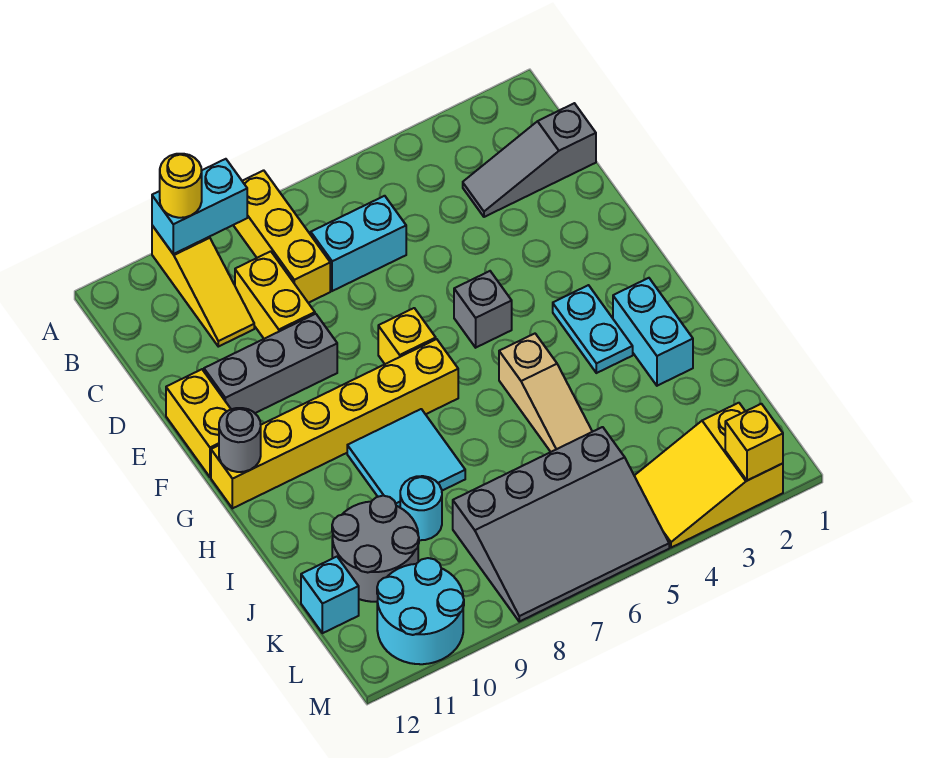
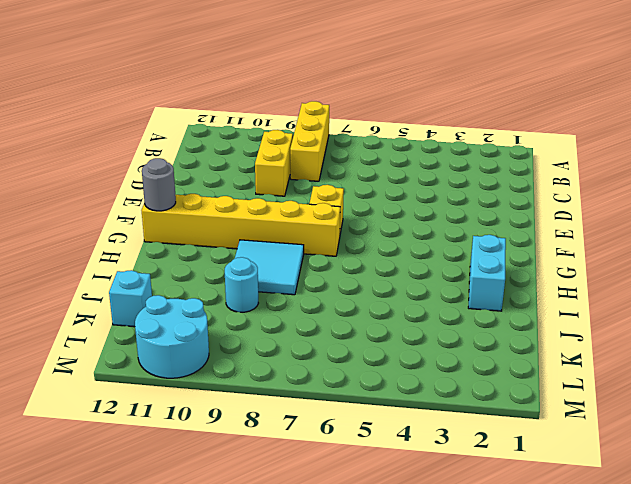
none -> yellow slope A10:C10 level 1 top A
none -> grey slope C1:C3 level 1 top 1
none -> cyan brick C6:C7 level 1

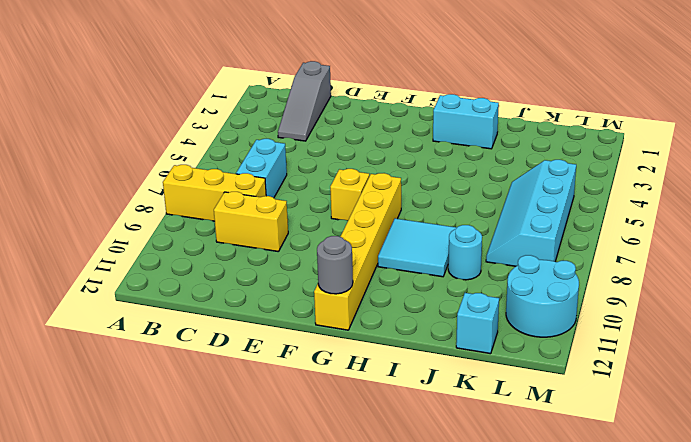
cyan slope K5:L8 level 1 top L -> grey slope K5:M8 level 1 top K
none -> yellow slope A10:C10 level 1 top A
none -> grey brick E9:E11 level 1
none -> yellow brick E12:F12 level 1

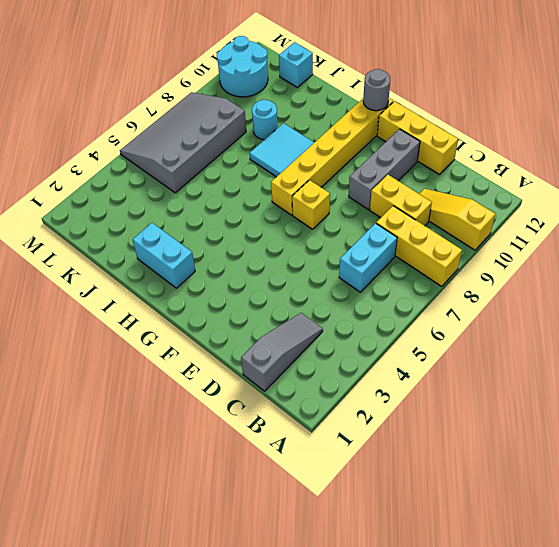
yellow brick D12:F12 level 1 -> yellow brick E12:F12 level 1
none -> grey brick F5 level 1
none -> cyan plate G3:H3 level 1
none -> tan slope H5:J5 level 1 top H

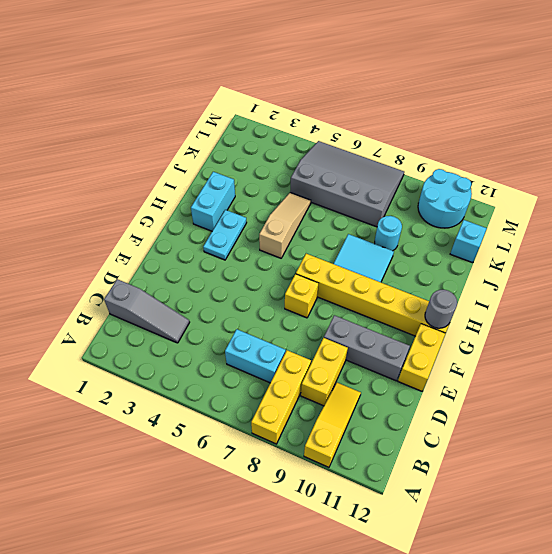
none -> grey brick F5 level 1
none -> grey round brick J10:K11 level 1
none -> yellow slope L2:M4 level 1 top 2

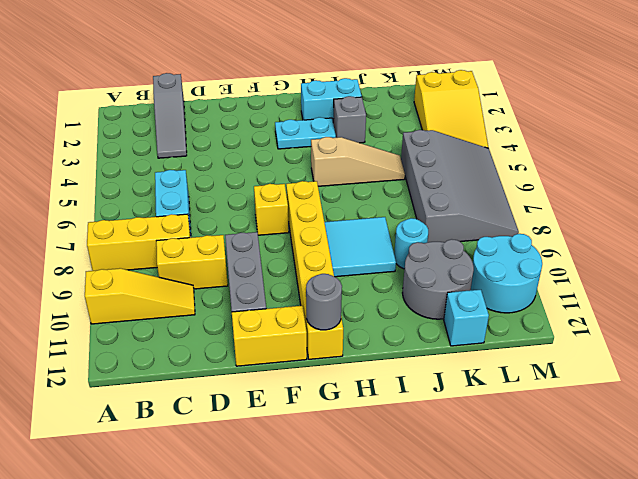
grey brick I3 level 1 -> grey brick F5 level 1
none -> cyan brick A9:A10 level 2
none -> yellow brick M2 level 2
none -> yellow round brick A10 level 3

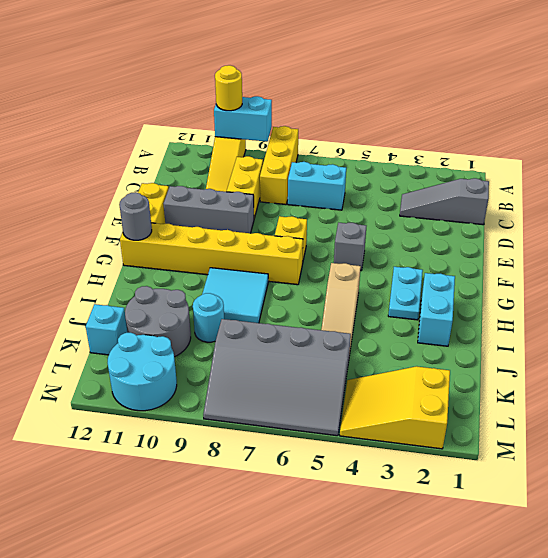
none -> yellow brick M2 level 2

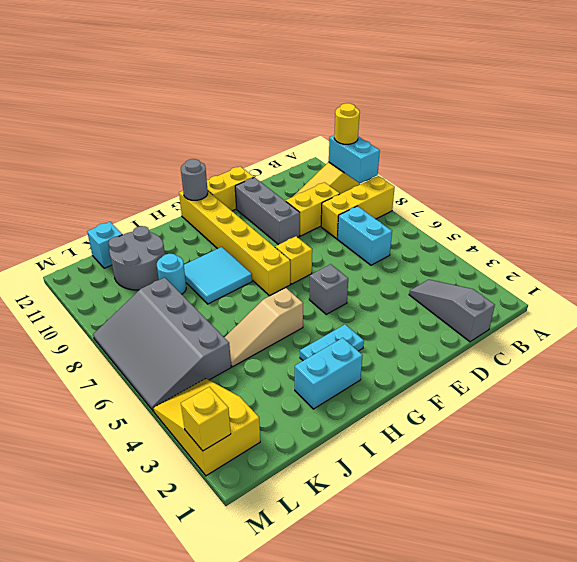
none -> cyan round brick L10:M11 level 1

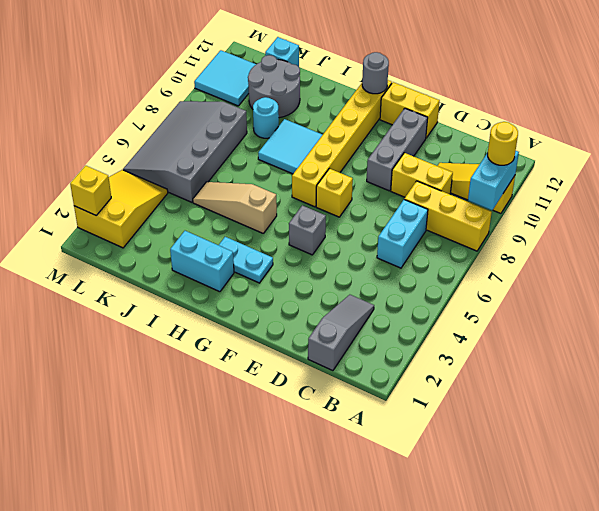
cyan tile L10:M11 level 1 -> cyan round brick L10:M11 level 1

